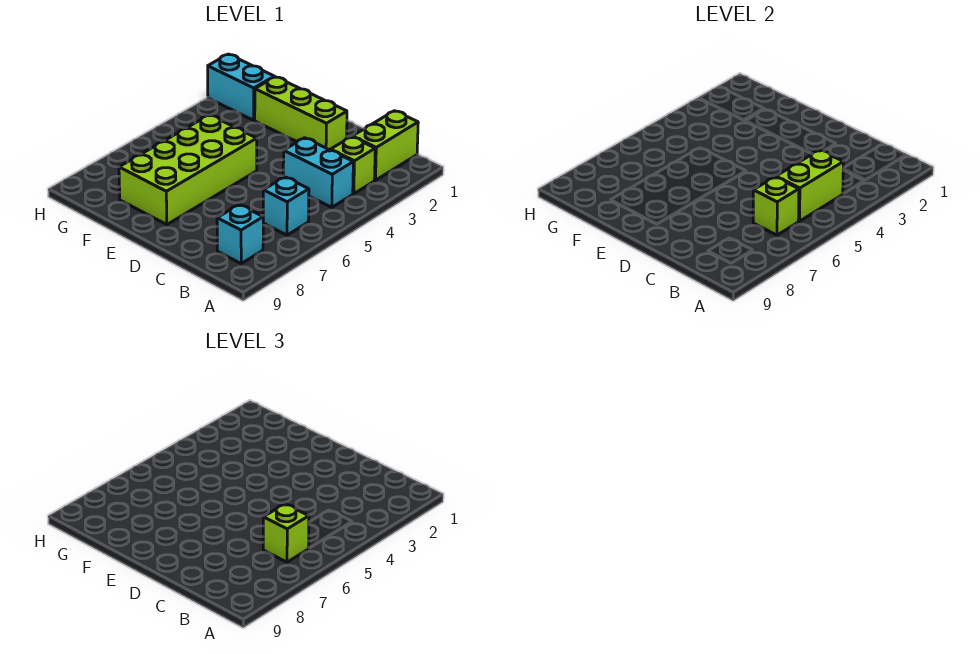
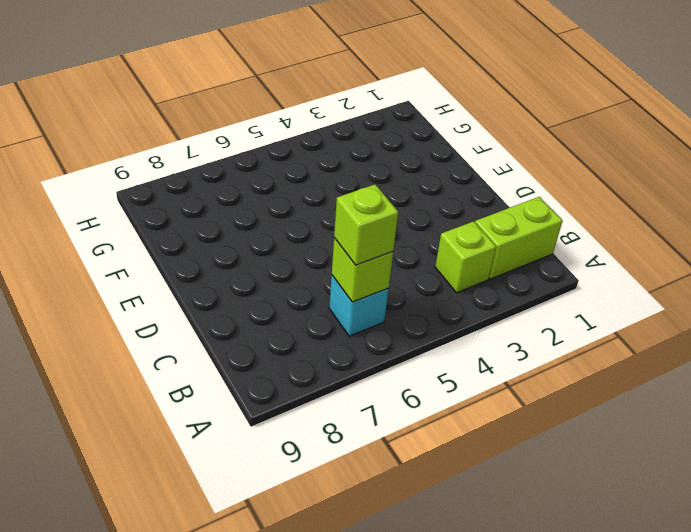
none -> cyan brick B4:C4 level 1
none -> cyan brick B8 level 1

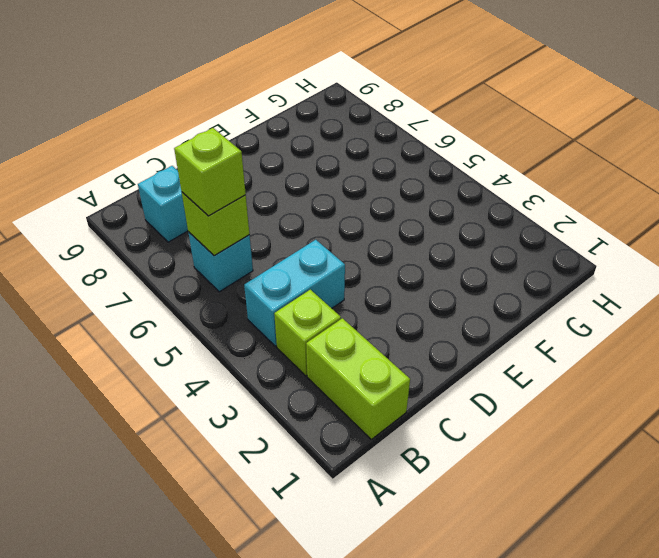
none -> lime brick D2:F2 level 1
none -> lime brick E5:F8 level 1

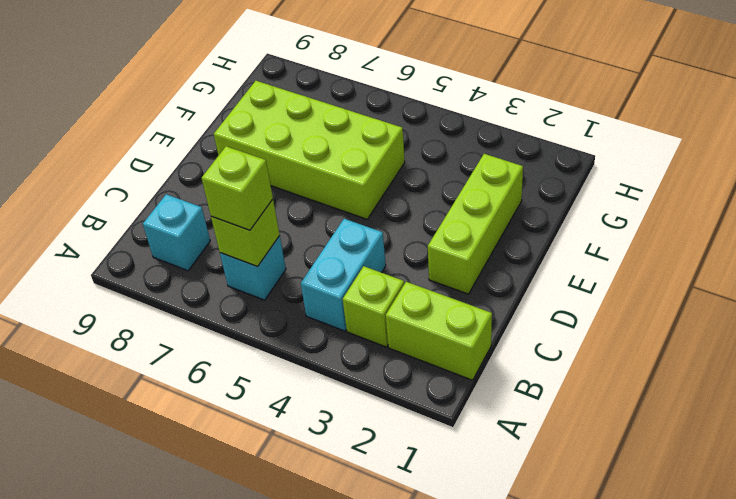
none -> cyan brick G2:H2 level 1
none -> lime brick B4:B5 level 2

